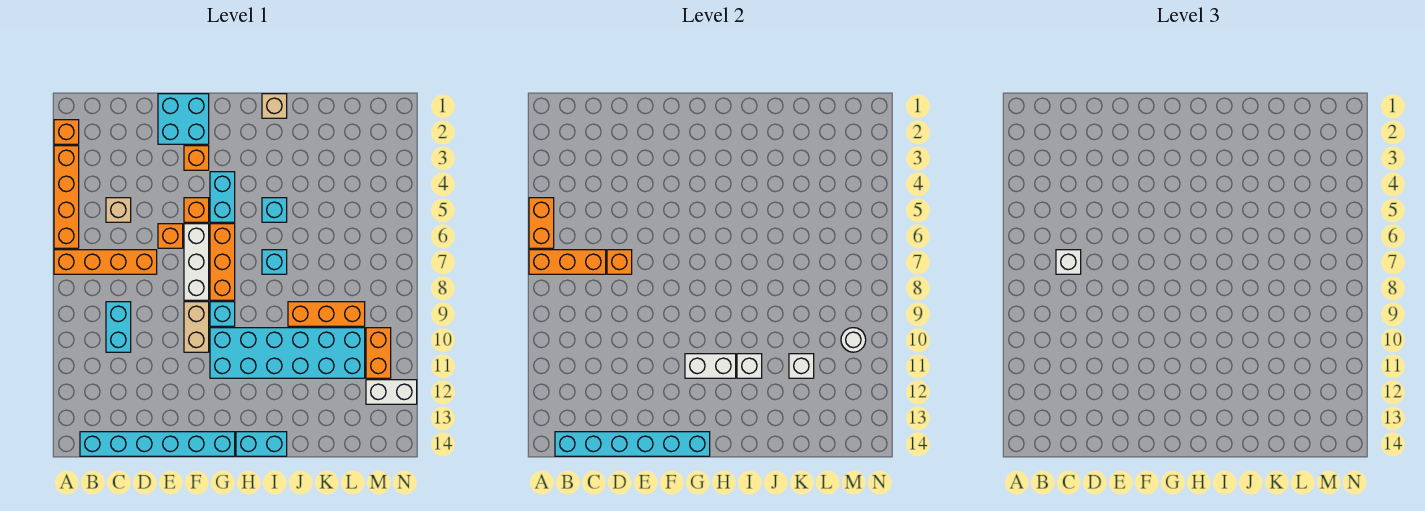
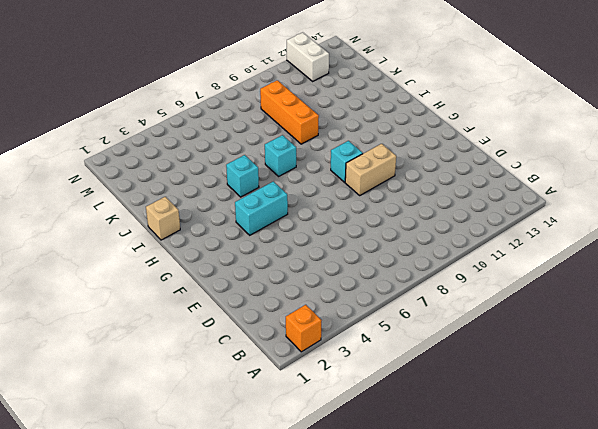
none -> orange brick A3:A6 level 1
none -> orange brick A7:D7 level 1
none -> cyan brick B14:G14 level 1
none -> tan brick C5 level 1

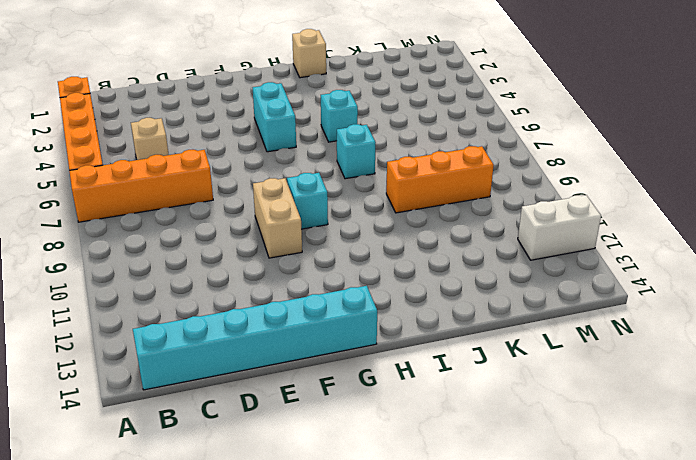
none -> cyan brick C9:C10 level 1
none -> cyan brick E1:F2 level 1
none -> orange brick E6 level 1
none -> orange brick F3 level 1

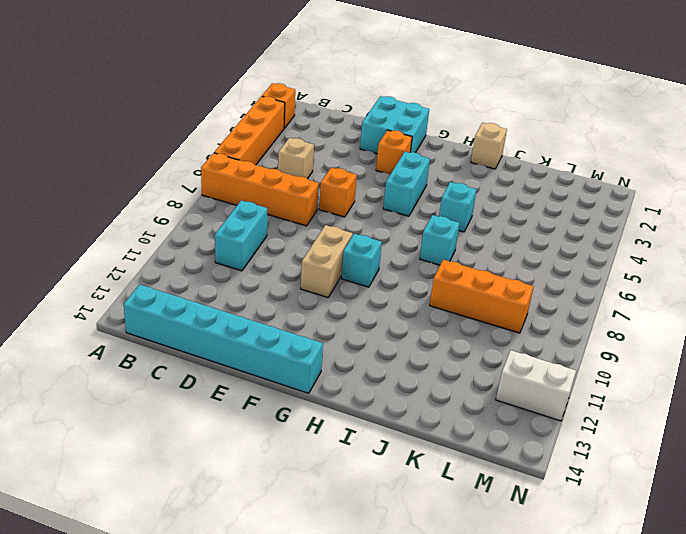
none -> orange brick F5 level 1
none -> white brick F6:F8 level 1
none -> orange brick G6:G8 level 1
none -> cyan brick G10:L11 level 1

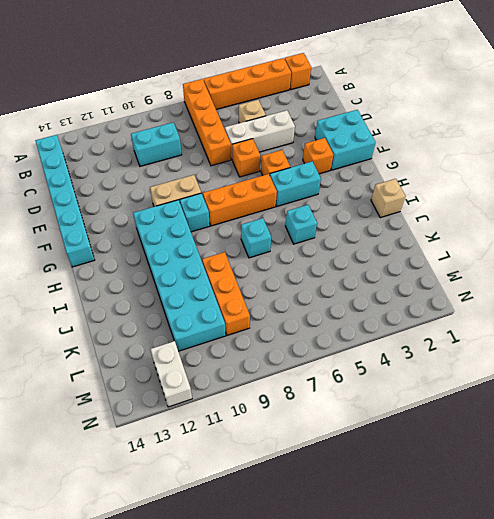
white brick D4:D6 level 1 -> white brick F6:F8 level 1
none -> cyan brick H14:I14 level 1
none -> orange brick M10:M11 level 1
none -> orange brick A5:A6 level 2
none -> orange brick A7:C7 level 2

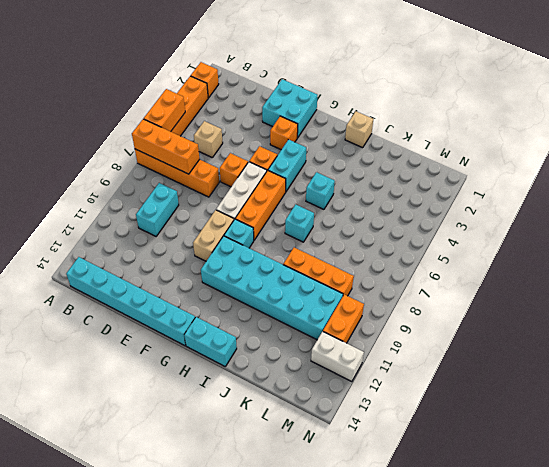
none -> cyan brick B14:G14 level 2
none -> orange brick D7 level 2
none -> white brick G11:H11 level 2
none -> white brick I11 level 2

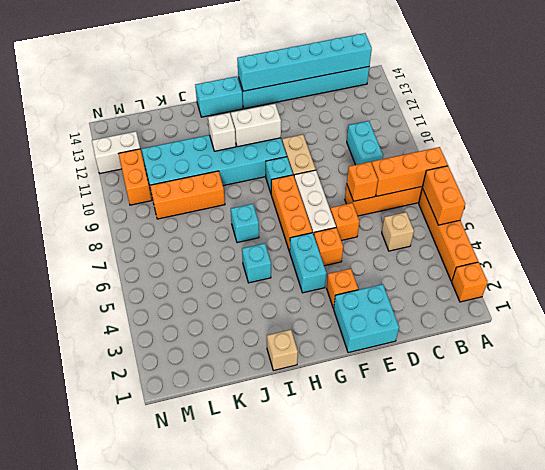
none -> white brick K11 level 2
none -> white round brick M10 level 2
none -> white brick C7 level 3

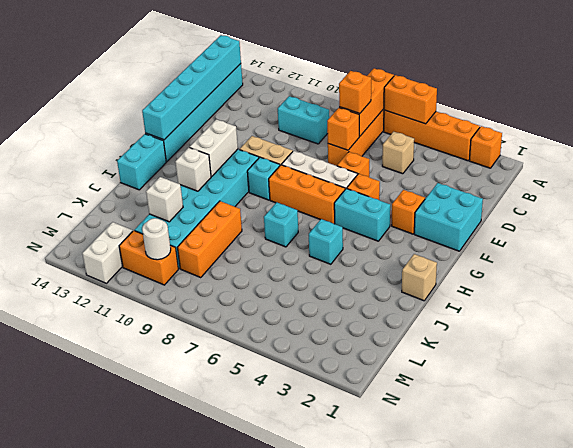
orange brick C7 level 3 -> white brick C7 level 3

